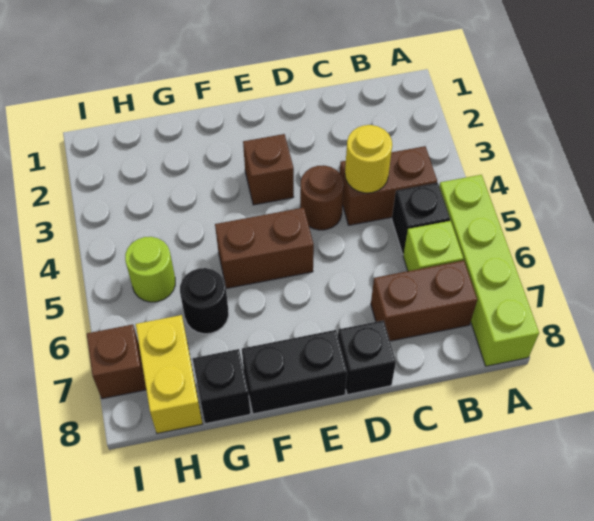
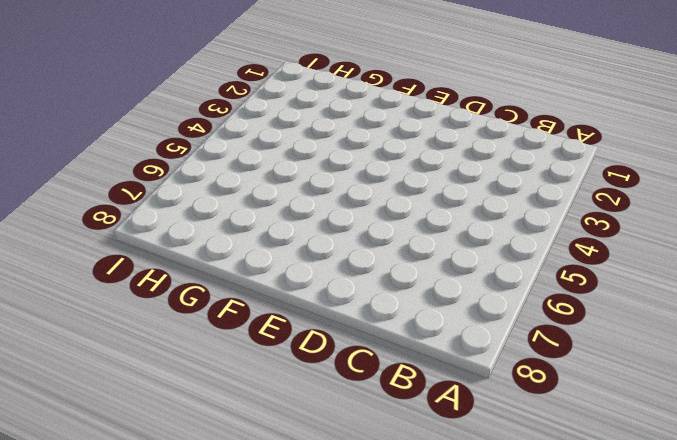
none -> lime brick A5:A8 level 1
none -> brown brick B4:C4 level 1
none -> black brick B5 level 1

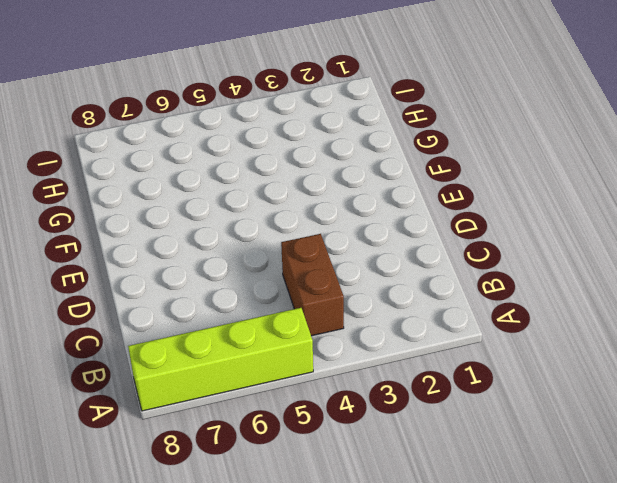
none -> black brick B5 level 1
none -> lime brick B6 level 1
none -> brown brick B7:C7 level 1

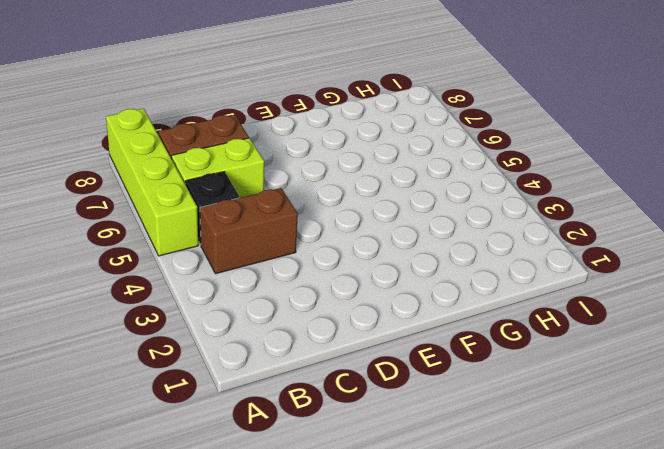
lime brick B6:C6 level 1 -> lime brick B6 level 1
none -> brown round brick D4 level 1
none -> black brick D8 level 1
none -> brown brick E3 level 1

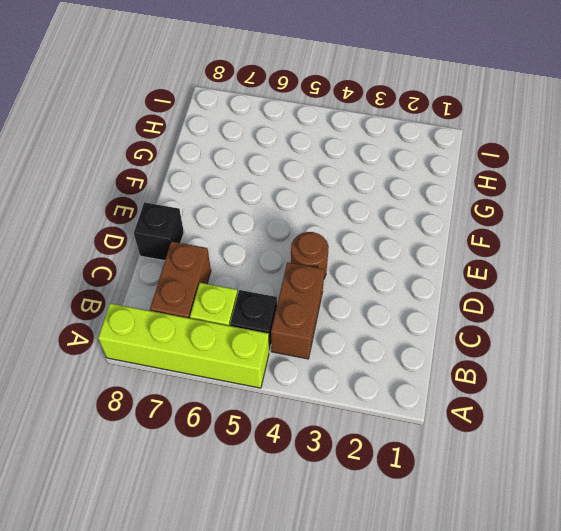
none -> brown brick E3 level 1
none -> brown brick E5:F5 level 1
none -> black brick E8:F8 level 1

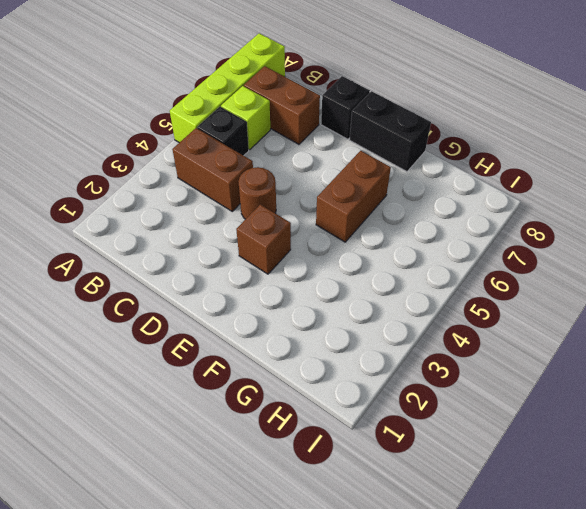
brown brick F5:F6 level 1 -> brown brick E5:F5 level 1
none -> black round brick G6 level 1
none -> black brick G8 level 1
none -> lime round brick H5 level 1

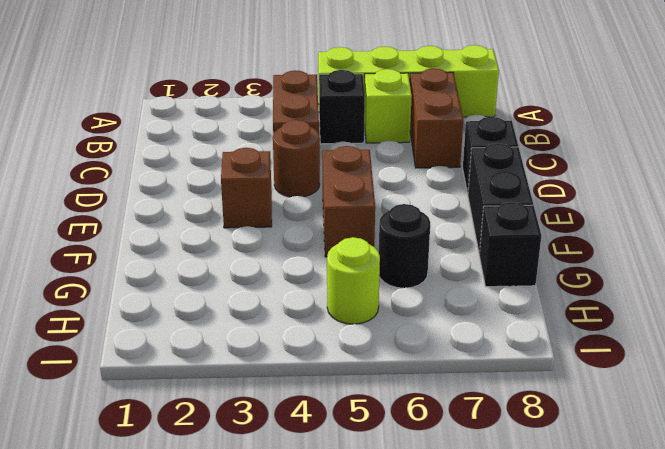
none -> yellow brick H7:H8 level 1
none -> brown brick I7 level 1
none -> yellow round brick C4 level 2

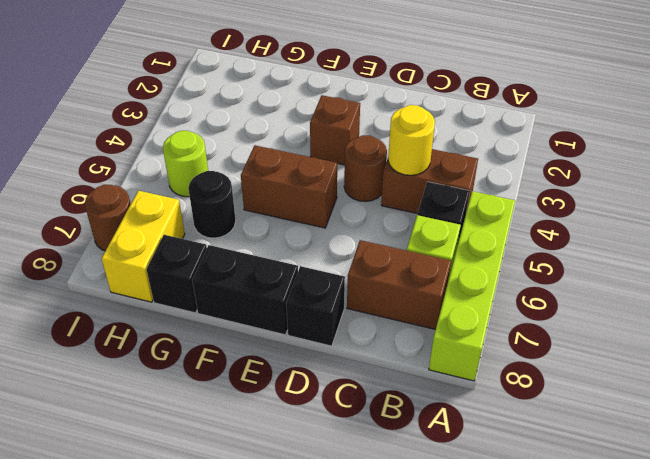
brown round brick I7 level 1 -> brown brick I7 level 1

